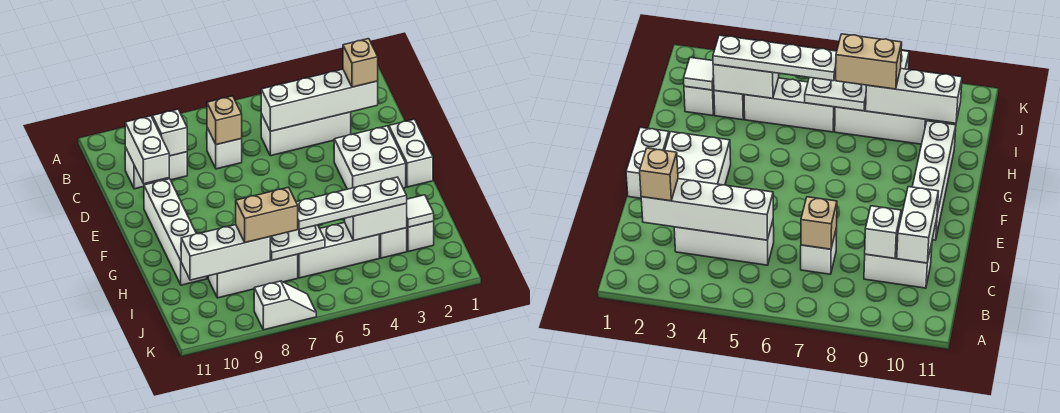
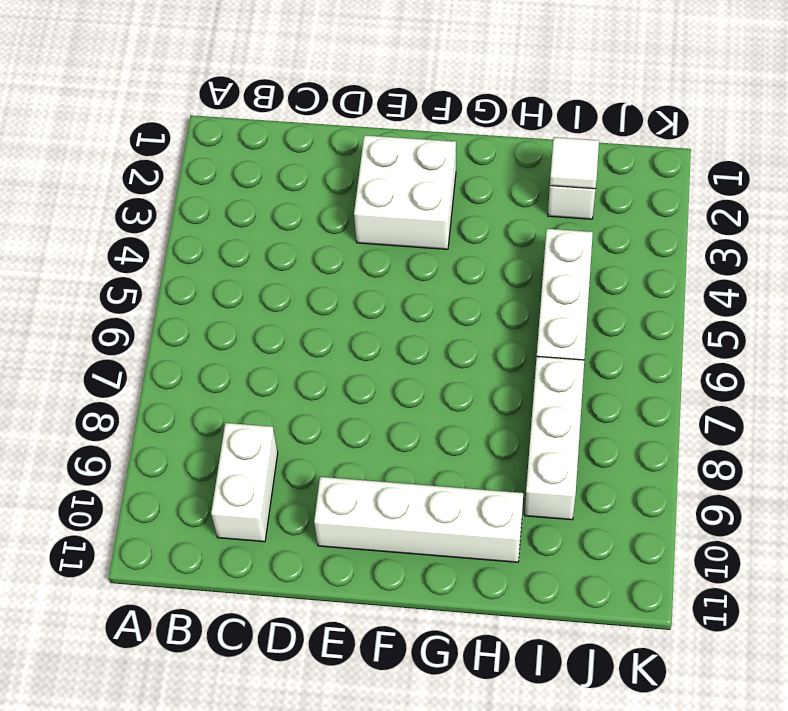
none -> white brick C3:C5 level 1
none -> white brick C7 level 1
none -> white brick E1:F1 level 1

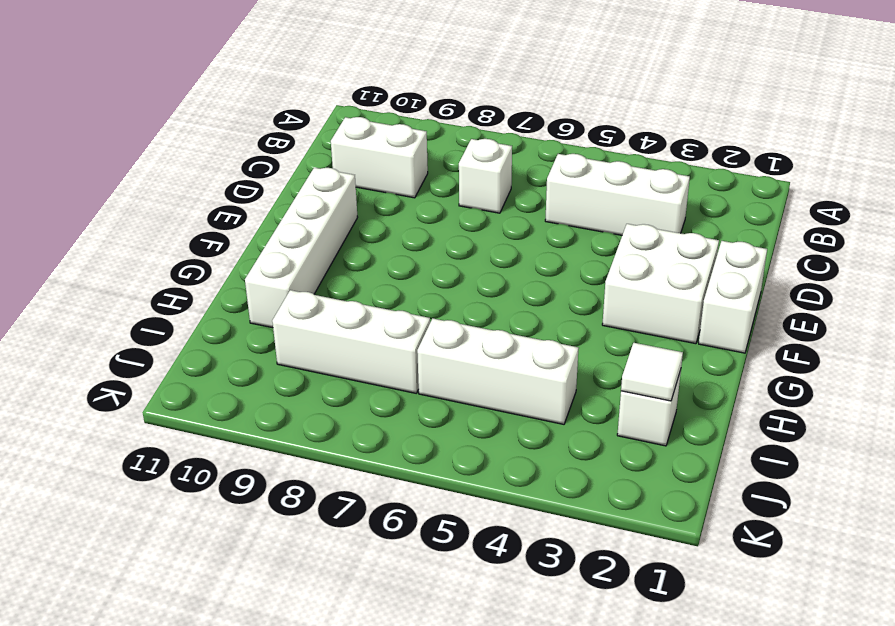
none -> white brick I3 level 1
none -> white slope K7:K8 level 1 top 8
none -> white brick C2:C5 level 2

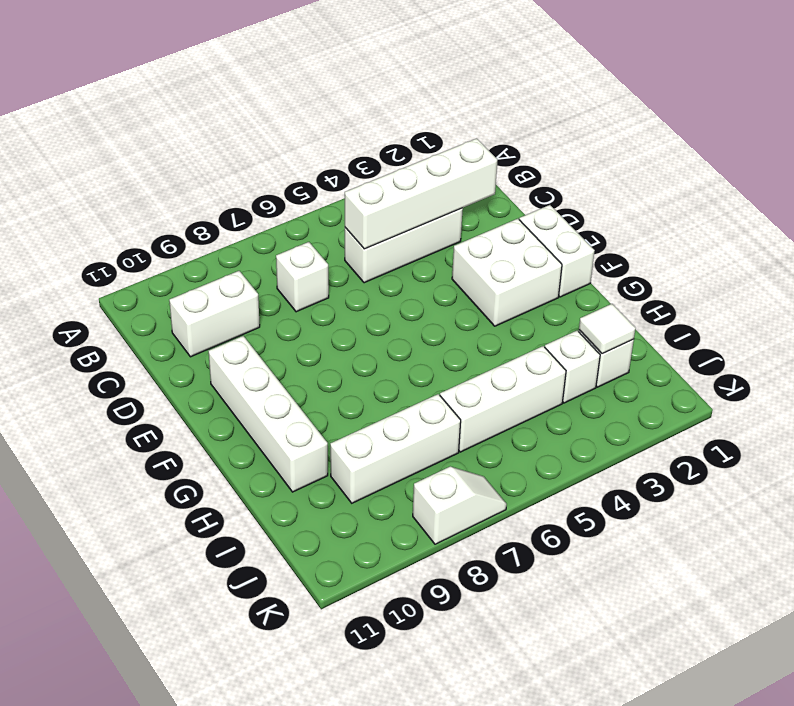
none -> tan brick C7 level 2
none -> white brick C9 level 2
none -> white brick C10:D10 level 2

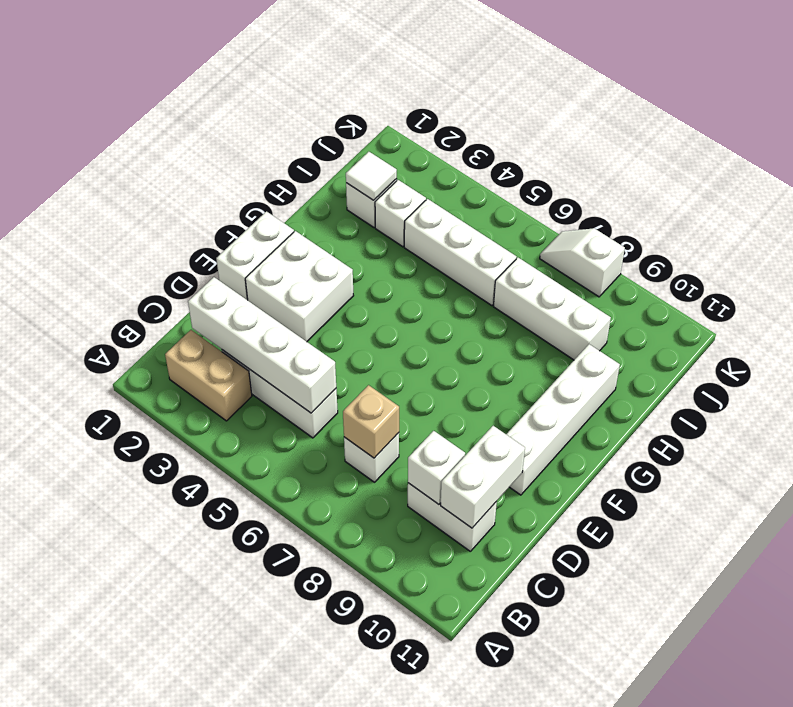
tan brick B2:B3 level 1 -> tan brick I7:I8 level 3
none -> white brick I3:I4 level 2
none -> white plate I6:I7 level 2
none -> white brick I8:I10 level 2

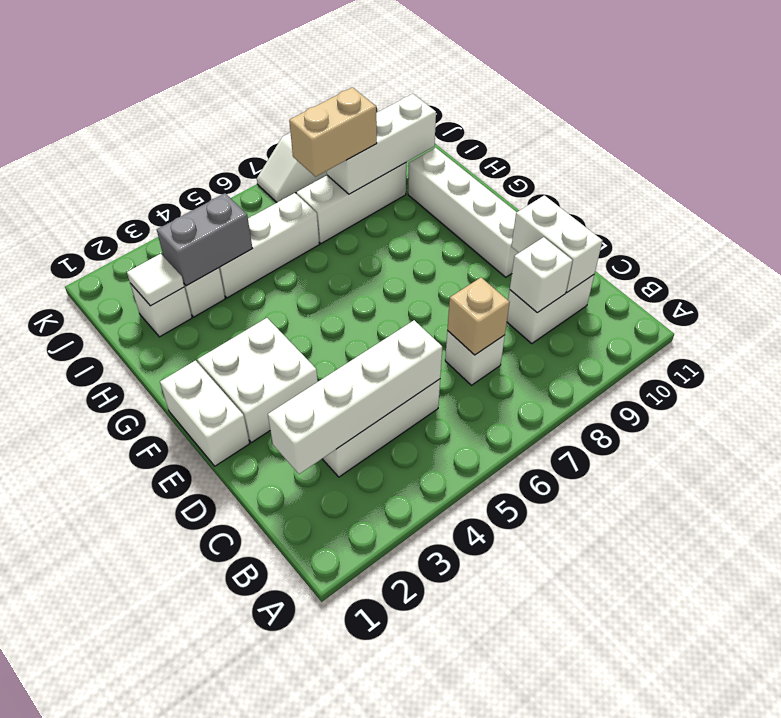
grey brick I3:I4 level 2 -> white brick I3:I4 level 2
none -> white plate I6:I7 level 2
none -> tan brick C2 level 3
none -> white plate I3:I6 level 3

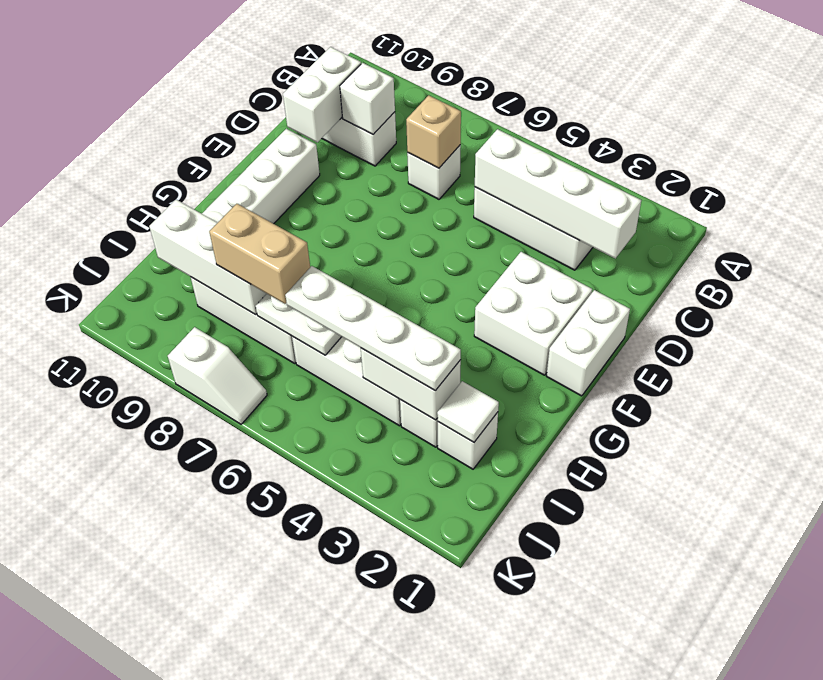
none -> tan brick C2 level 3

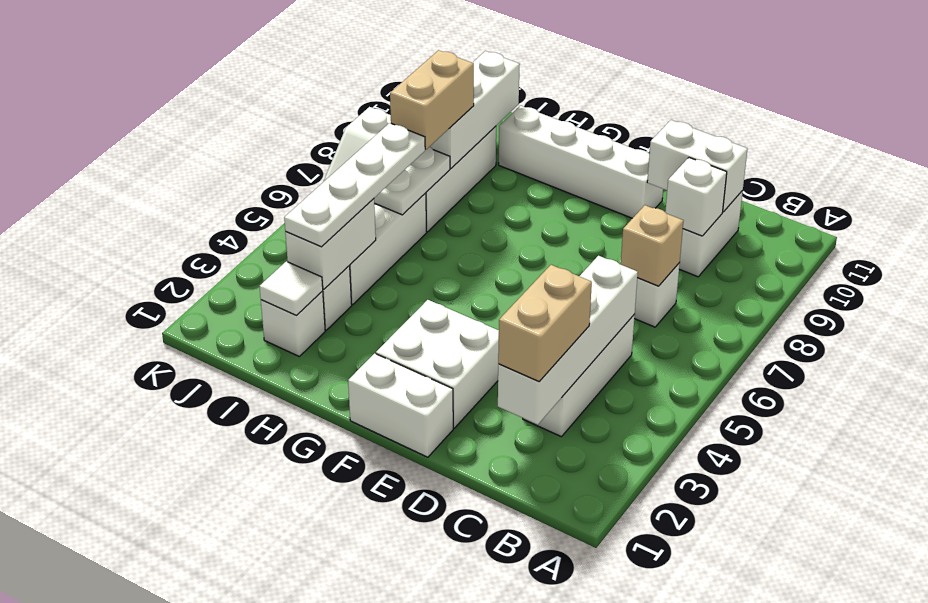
tan brick C2:C3 level 3 -> tan brick C2 level 3

